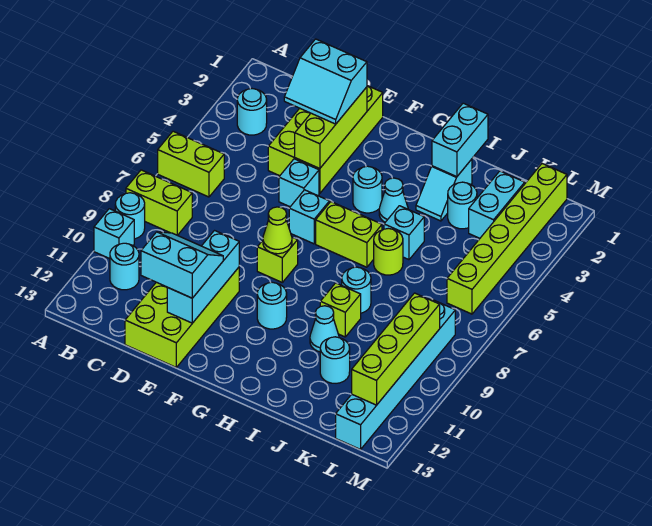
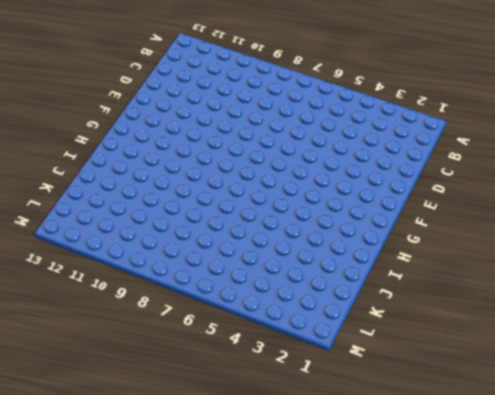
none -> lime brick A6:B6 level 1
none -> lime brick A8:B8 level 1
none -> cyan round brick A9 level 1
none -> cyan brick A10 level 1

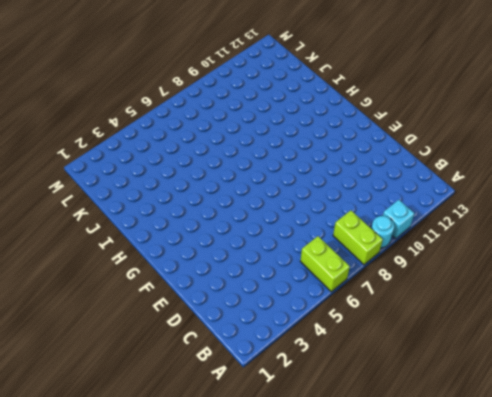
none -> cyan round brick B3 level 1
none -> cyan round brick B11 level 1
none -> lime brick D1:E4 level 1
none -> lime brick D10:E13 level 1

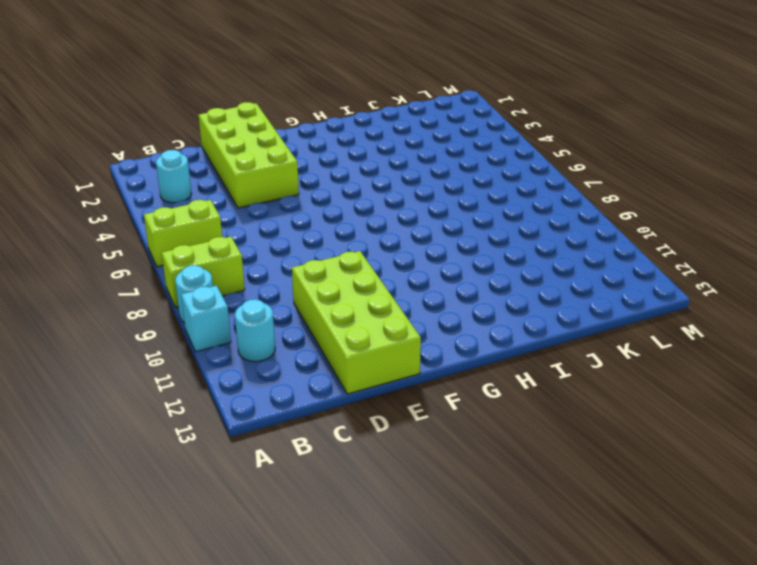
none -> cyan brick E5 level 1
none -> cyan brick F6 level 1
none -> lime brick F8 level 1
none -> cyan round brick G4 level 1

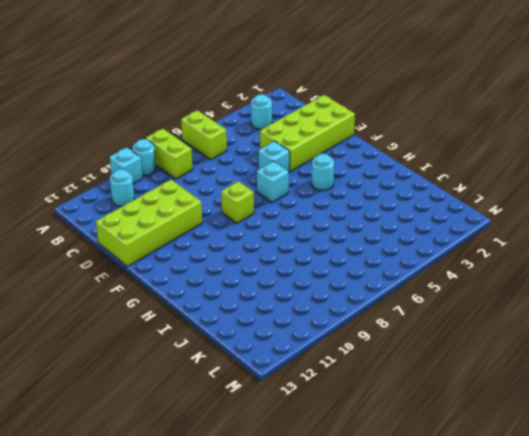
none -> lime brick G6:H6 level 1
none -> cyan round brick G10 level 1
none -> cyan cone H4 level 1
none -> cyan slope I2:I3 level 1 top 2

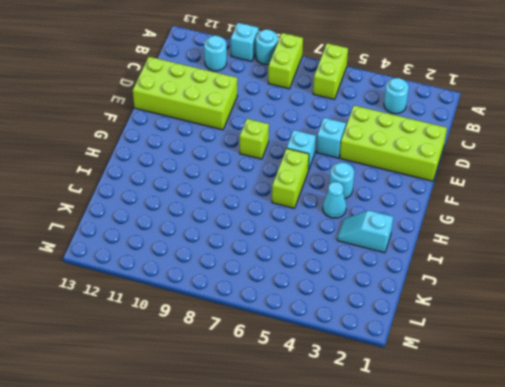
none -> cyan round brick G10 level 1
none -> cyan brick I5 level 1
none -> lime round brick I6 level 1
none -> cyan round brick I8 level 1

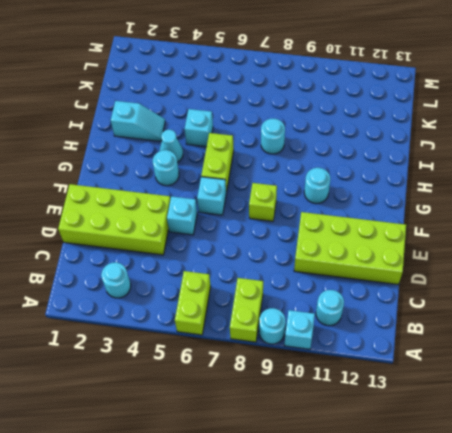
none -> lime round brick I6 level 1
none -> lime brick I9 level 1
none -> cyan cone I10 level 1
none -> cyan round brick J3 level 1

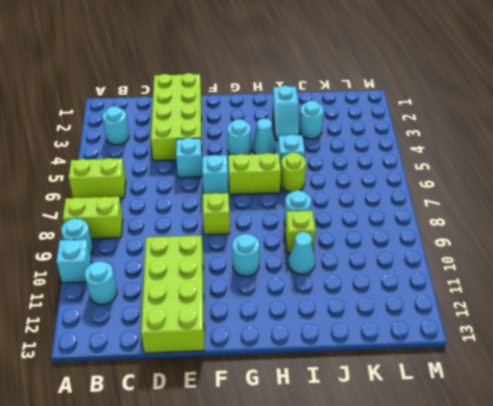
none -> cyan round brick J11 level 1
none -> cyan brick K2:K3 level 1
none -> lime brick L1:L6 level 1
none -> cyan brick L8:L13 level 1

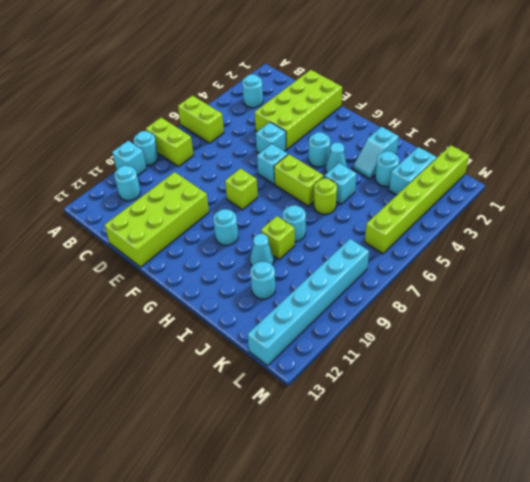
none -> lime brick E2:E4 level 2
none -> cyan brick E10:E12 level 2
none -> lime cone F8 level 2
none -> cyan brick I1:I2 level 2

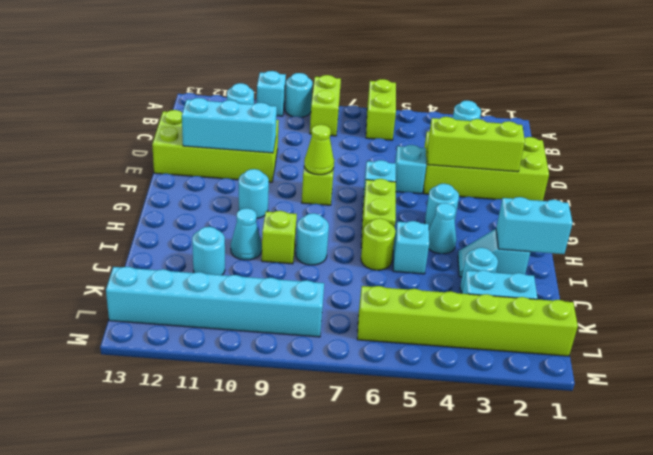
none -> lime brick L9:L12 level 2
none -> cyan slope D2:E3 level 3 top 2
none -> cyan slope D11:E12 level 3 top 12

